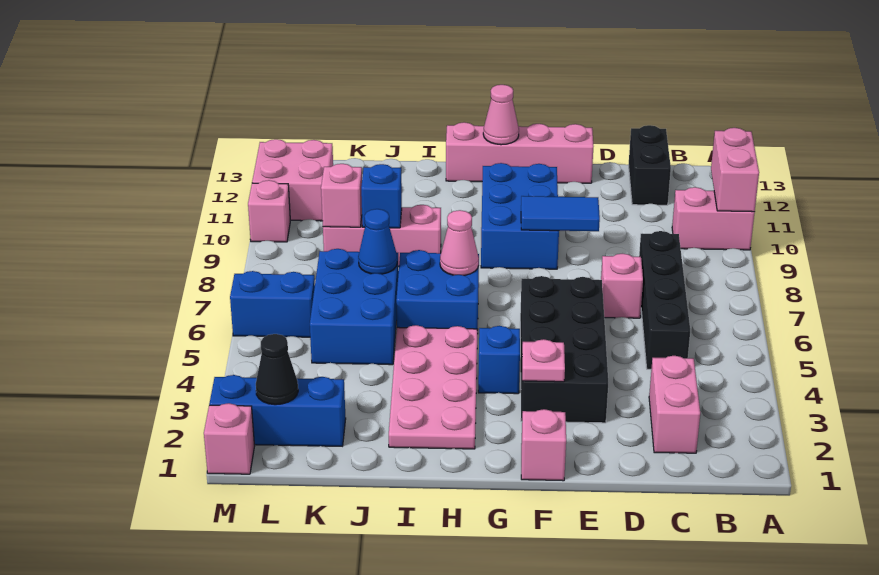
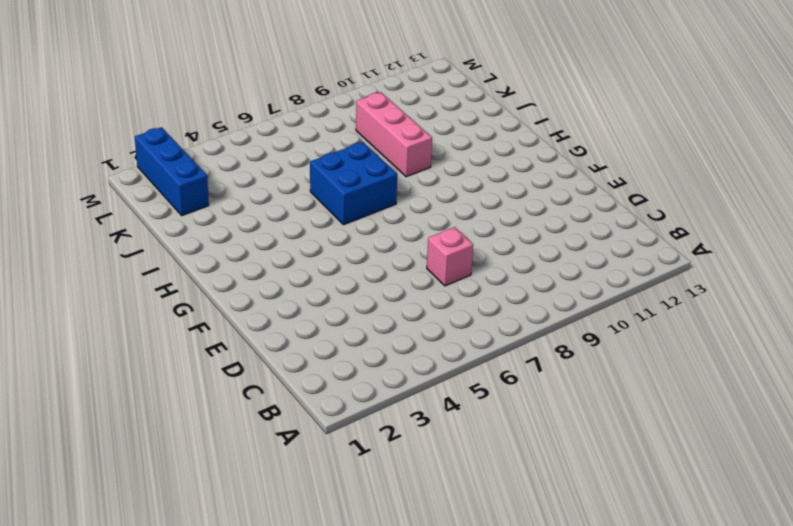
none -> pink brick A10:B10 level 1
none -> pink brick C2:C3 level 1
none -> black brick C5:C8 level 1

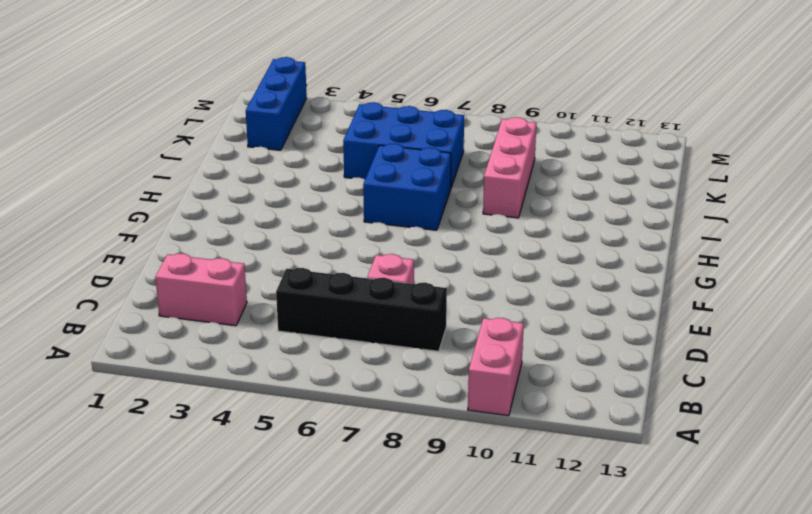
none -> black brick C12:C13 level 1
none -> black brick E3:F6 level 1
none -> pink brick E13:H13 level 1

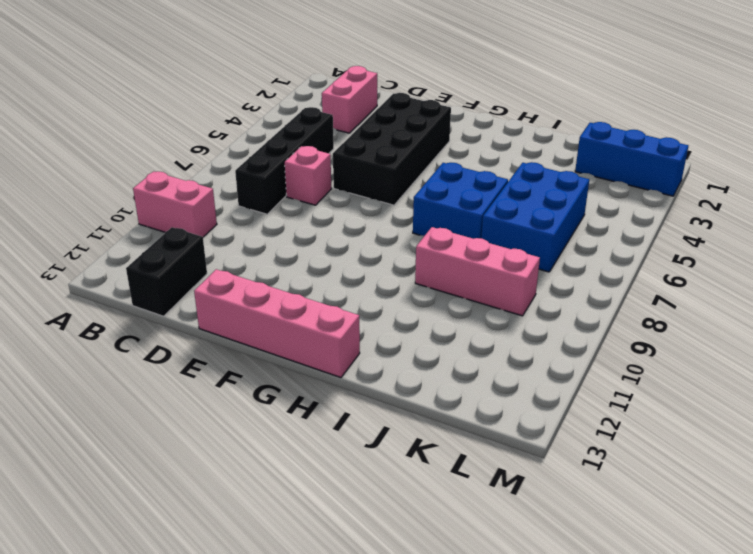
none -> pink brick F1 level 1
none -> blue brick F9:G11 level 1
none -> blue brick G4 level 1

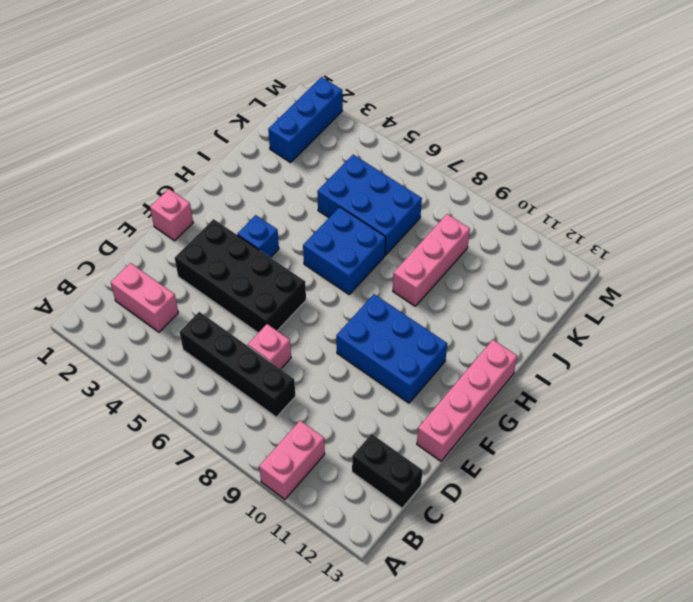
none -> pink plate H2:I5 level 1
none -> blue brick L6:M6 level 1
none -> pink brick L11:M12 level 1

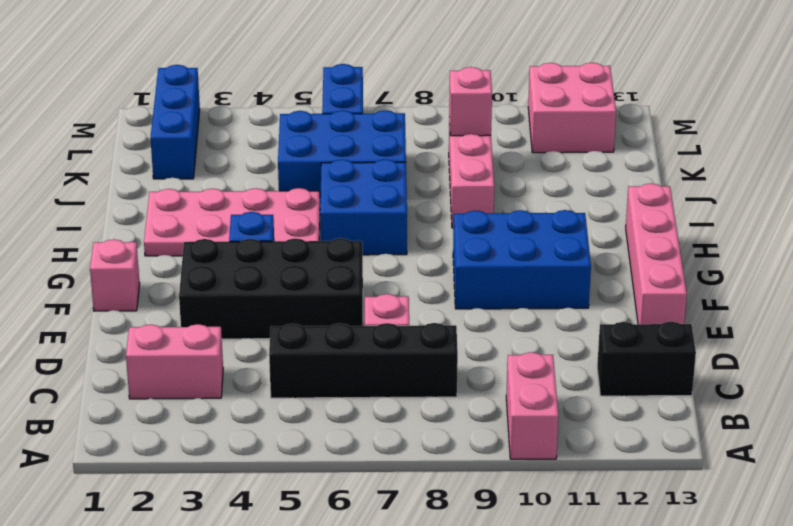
none -> pink brick M1 level 1
none -> pink brick M10 level 1
none -> pink brick A10:A11 level 2

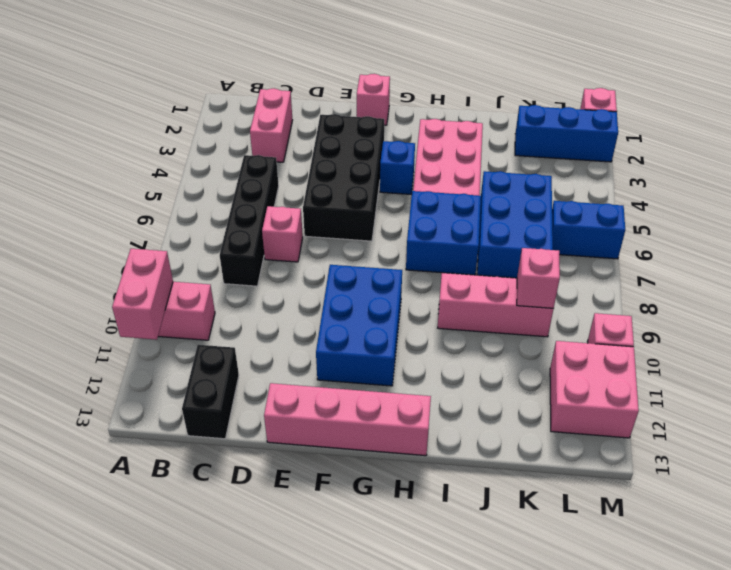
none -> blue tile E9:F9 level 2
none -> pink plate F3 level 2
none -> pink cone G13 level 2

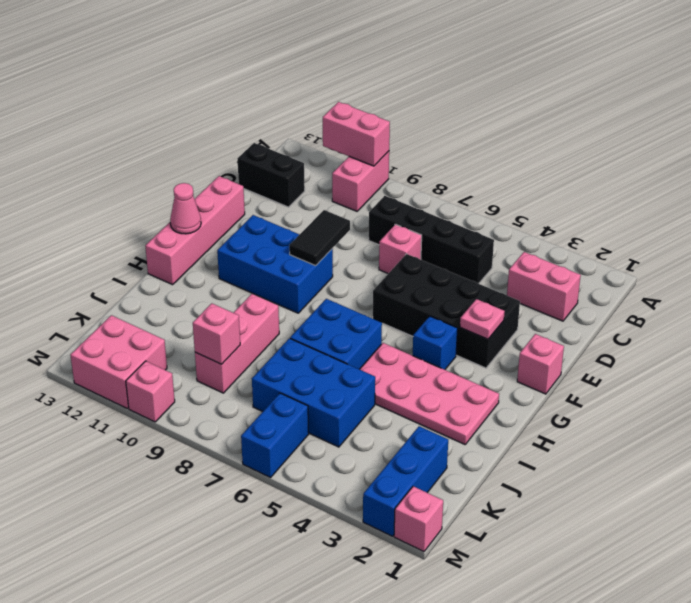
black tile E9:F9 level 2 -> blue tile E9:F9 level 2
none -> pink cone H7 level 2
none -> blue cone J7 level 2
none -> blue brick J9 level 2

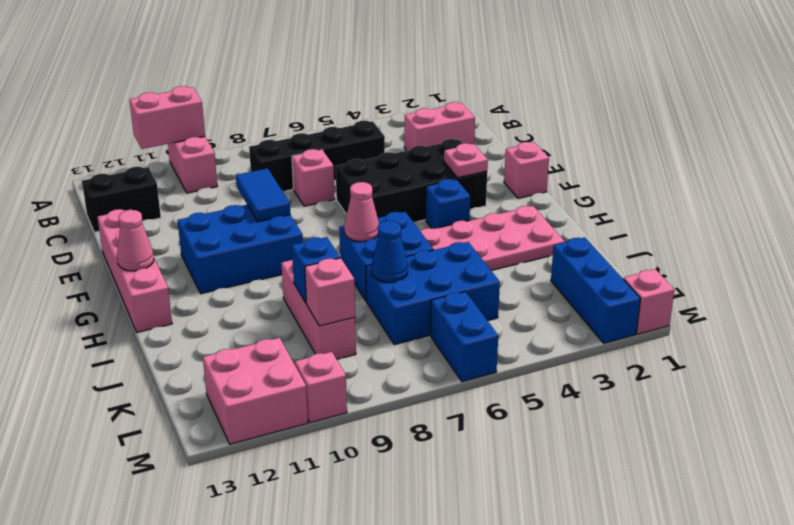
none -> black cone L2 level 2

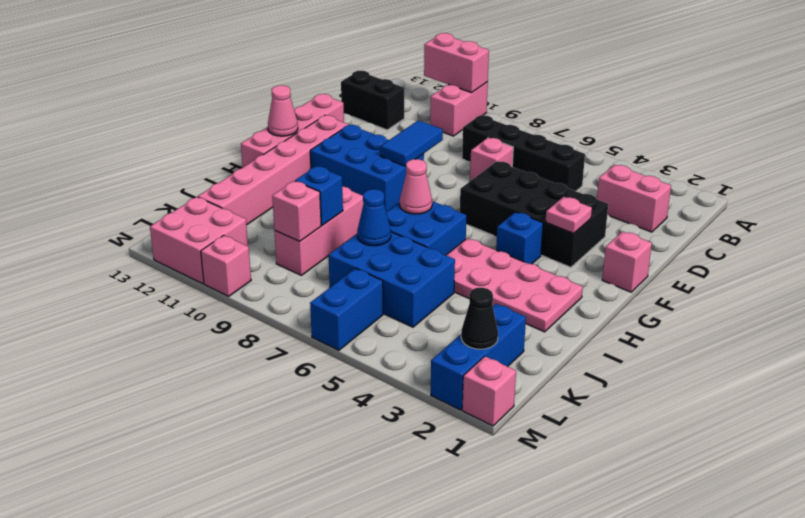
pink brick F12:K12 level 1 -> none

